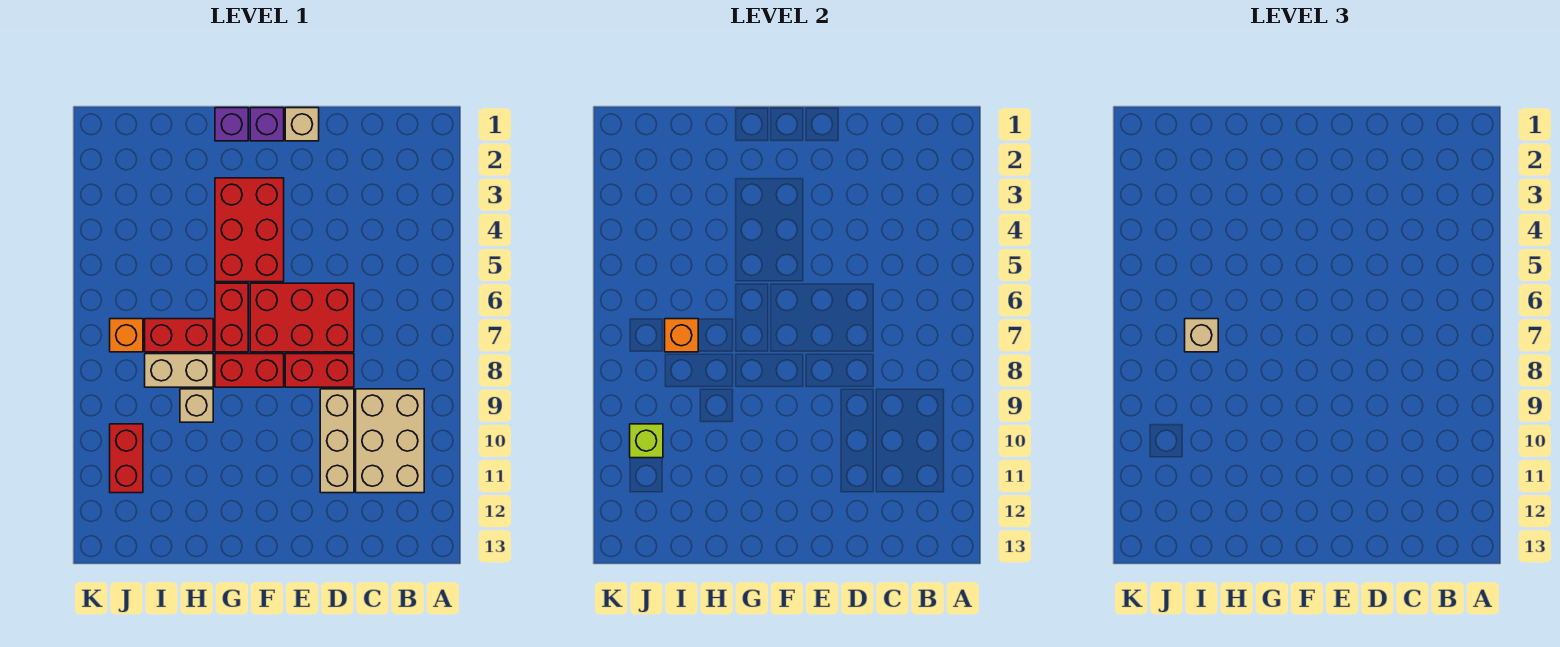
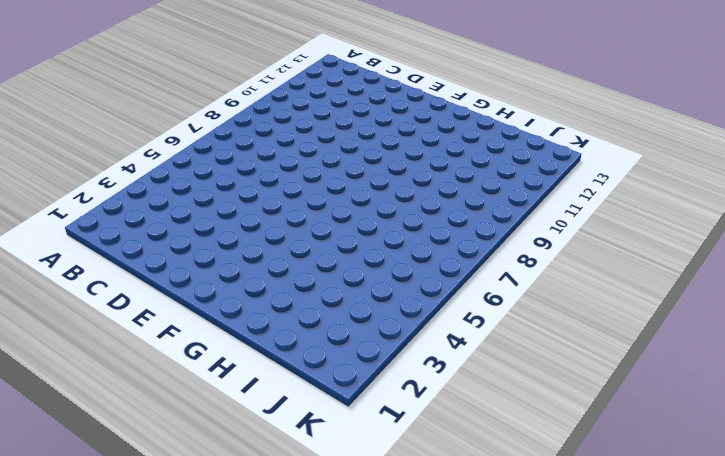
none -> tan brick B9:C11 level 1
none -> red brick D6:F7 level 1
none -> red brick D8:E8 level 1

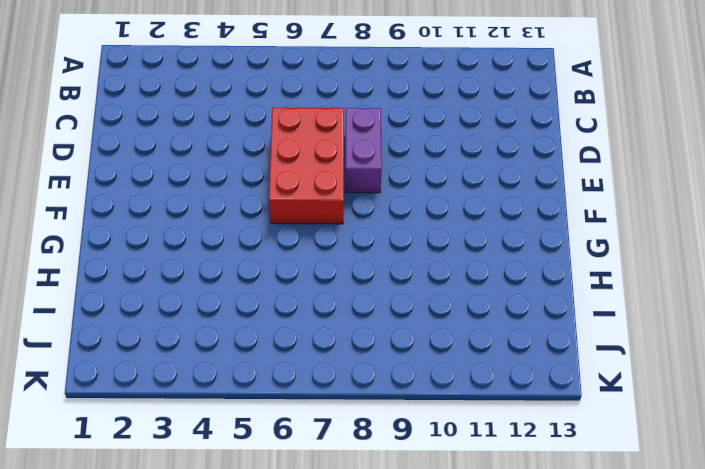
purple brick D8:E8 level 1 -> red brick D8:E8 level 1
none -> tan brick B9:C11 level 1
none -> tan brick D9:D11 level 1
none -> tan brick E1 level 1

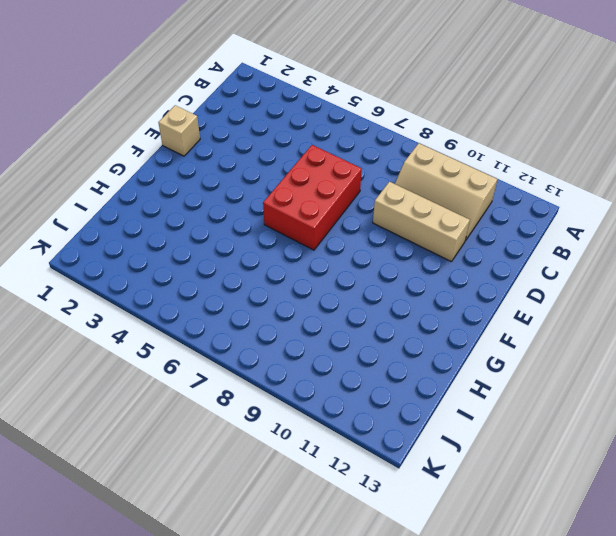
tan slope B9:C11 level 1 top B -> tan brick B9:C11 level 1
none -> red brick D8:E8 level 1
none -> purple brick F1 level 1
none -> red brick F3:G5 level 1

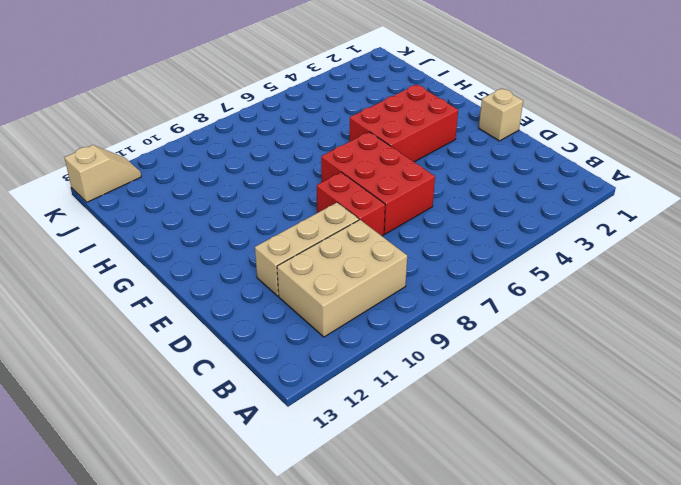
tan slope K12:K13 level 1 top 13 -> none
none -> purple brick F1 level 1
none -> red brick F8:G8 level 1
none -> purple brick G1 level 1

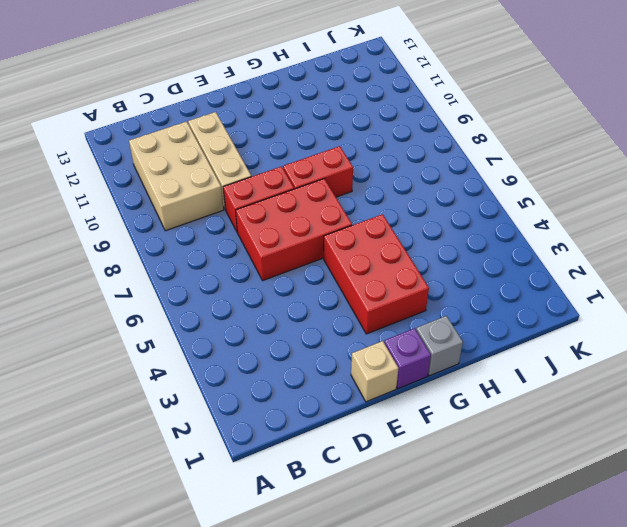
grey brick G1 level 1 -> purple brick G1 level 1
none -> red brick G6:G7 level 1
none -> red brick H7:I7 level 1
none -> tan brick H8:I8 level 1

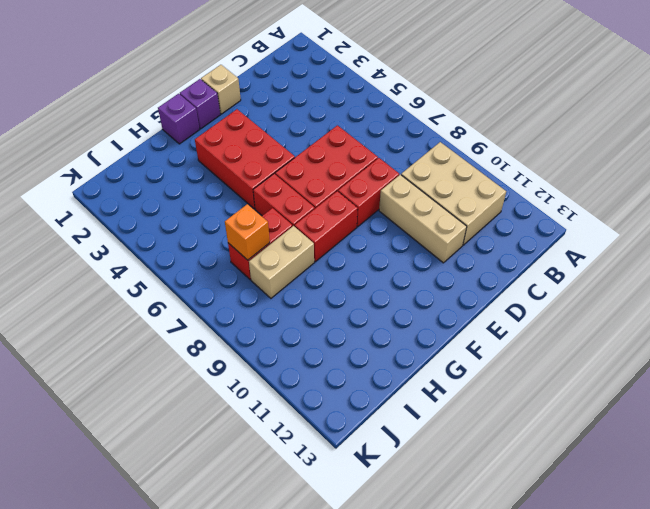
none -> tan brick H9 level 1
none -> orange brick J7 level 1
none -> red brick J10:J11 level 1

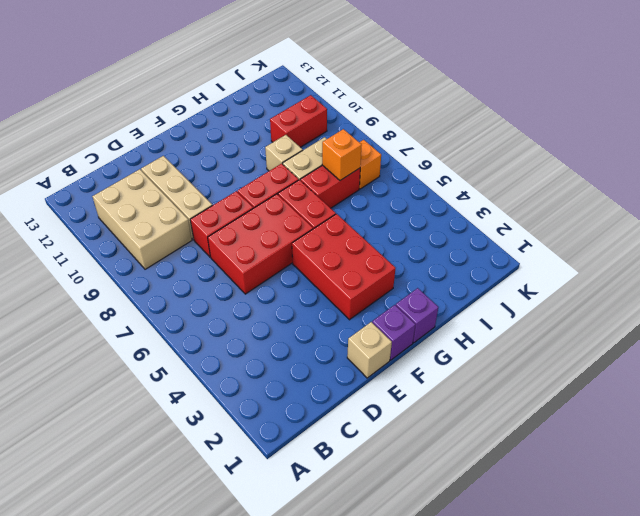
red brick I10:J10 level 1 -> red brick J10:J11 level 1
none -> lime brick J10 level 2
none -> tan brick I7 level 3

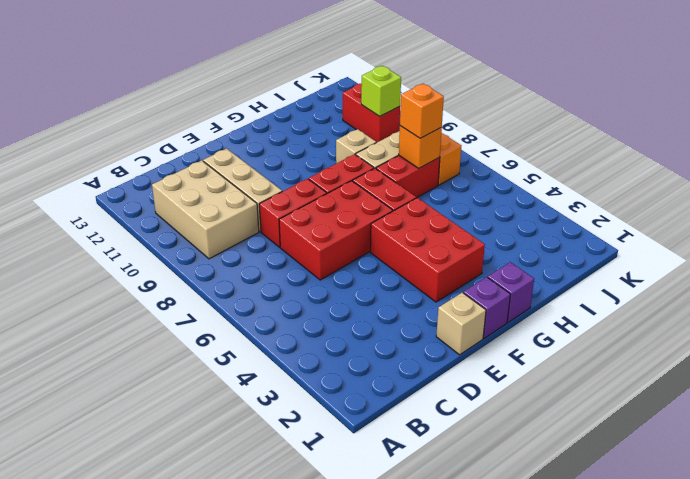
orange brick I7 level 3 -> tan brick I7 level 3

